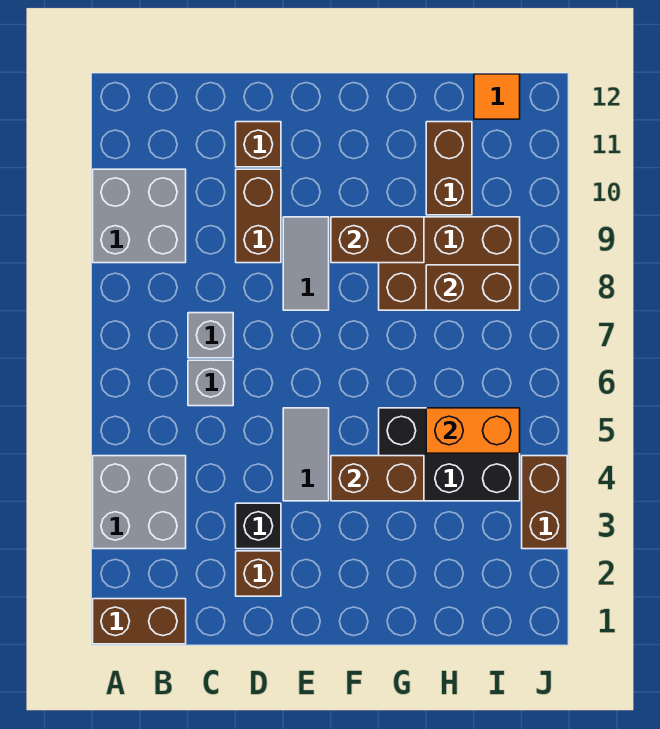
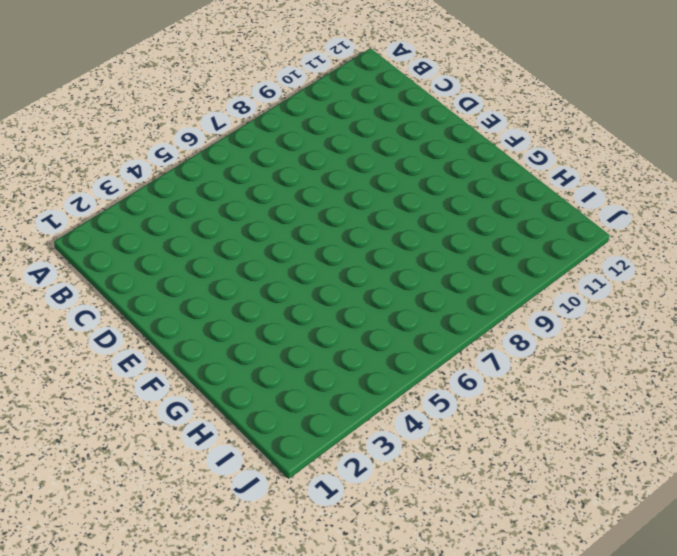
none -> brown brick A1:B1 level 1
none -> grey brick A3:B4 level 1
none -> grey brick A9:B10 level 1

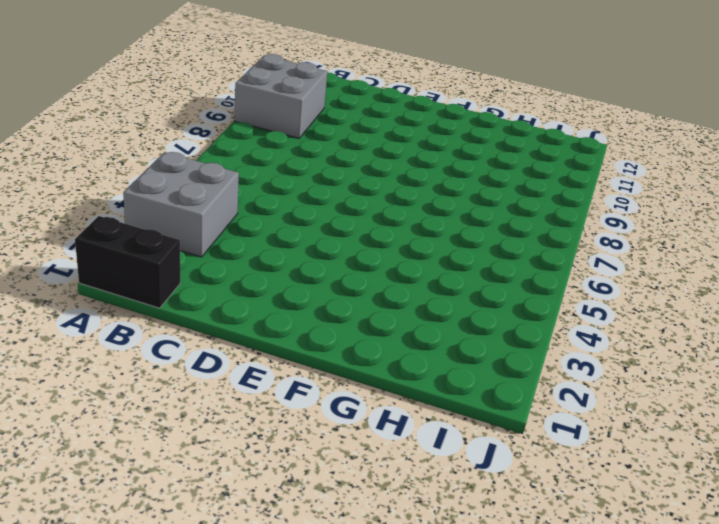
black brick A1:B1 level 1 -> brown brick A1:B1 level 1
none -> grey brick C6 level 1
none -> grey brick C7 level 1
none -> brown brick D2 level 1

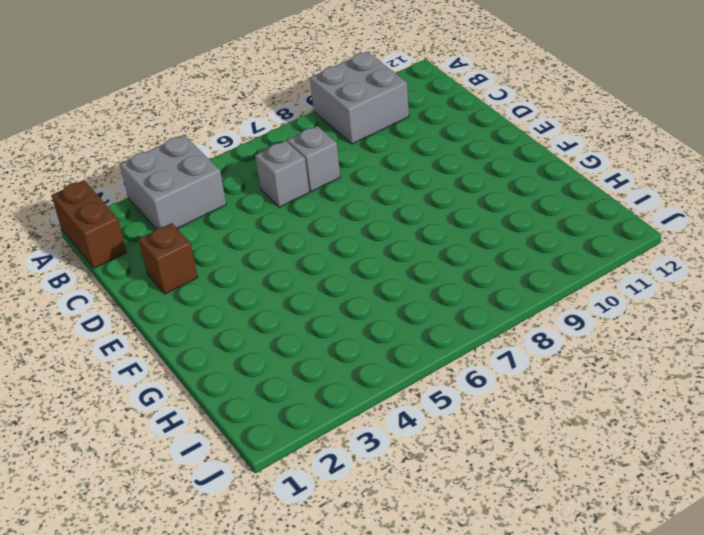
none -> black brick D3 level 1
none -> brown brick D9:D10 level 1
none -> brown brick D11 level 1

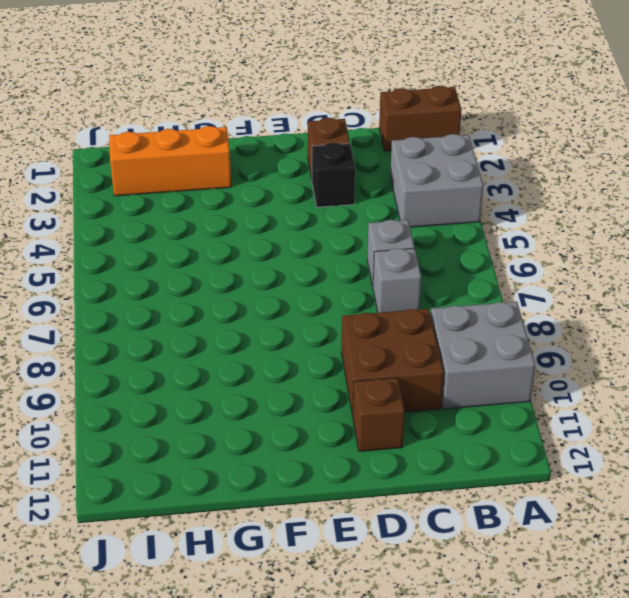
brown brick C9:D10 level 1 -> brown brick D9:D10 level 1
orange brick G2:I2 level 1 -> none
none -> grey tile E4:E5 level 1
none -> grey tile E8:E9 level 1
none -> black brick G4:I5 level 1

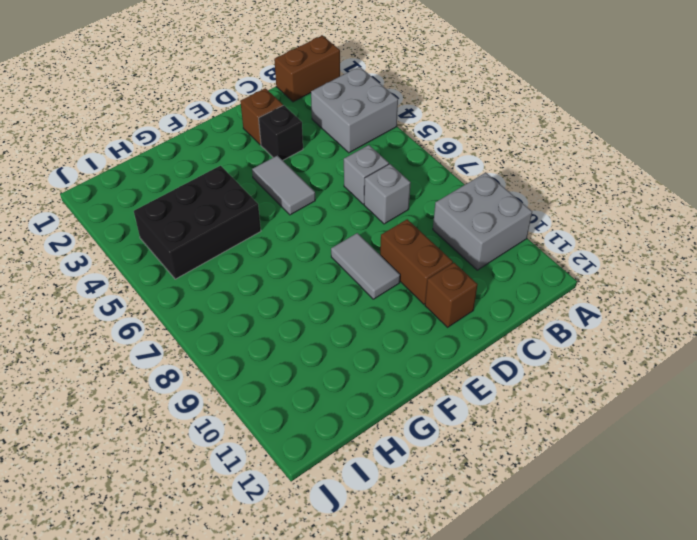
none -> brown brick G8:I9 level 1
none -> brown brick H10:H11 level 1
none -> orange tile I12 level 1

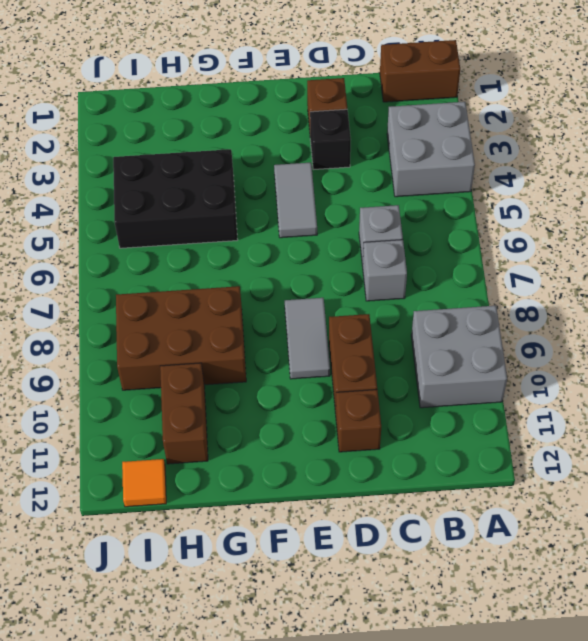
none -> brown brick J3:J4 level 1
none -> brown brick F4:G4 level 2
none -> brown brick F9:G9 level 2

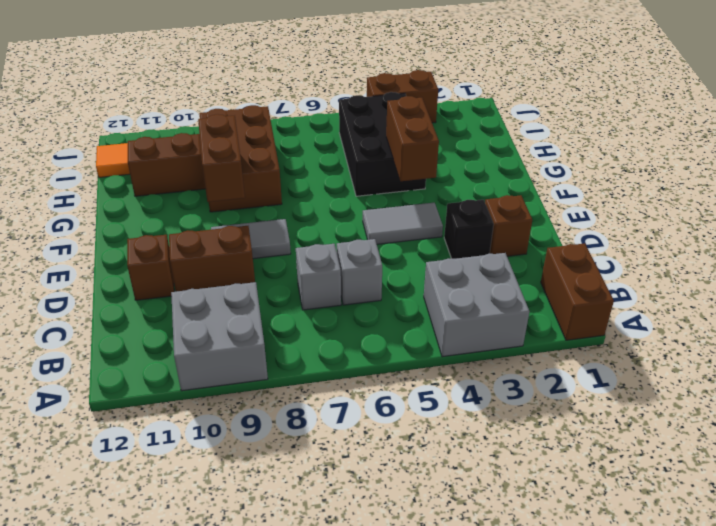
none -> orange brick H5:I5 level 2
none -> brown brick H8:I8 level 2

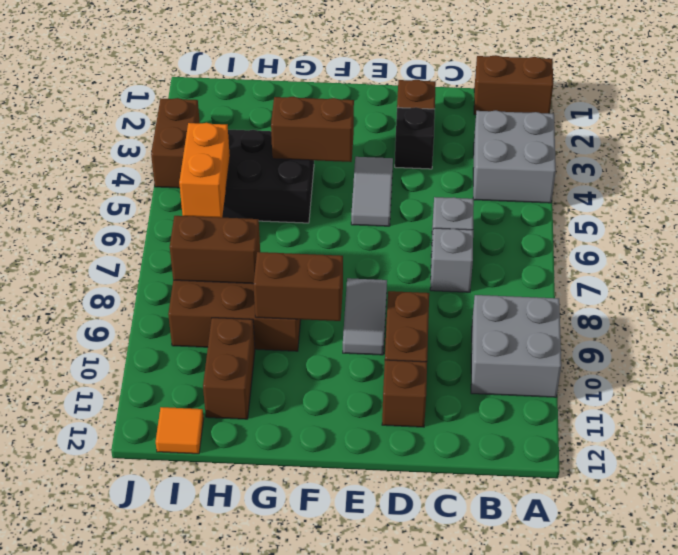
orange brick I5:I6 level 2 -> orange brick H5:I5 level 2

